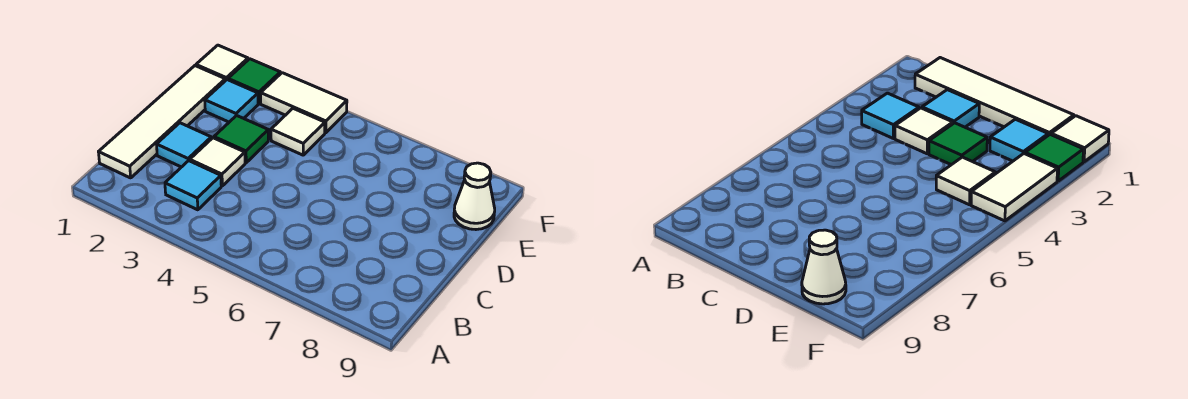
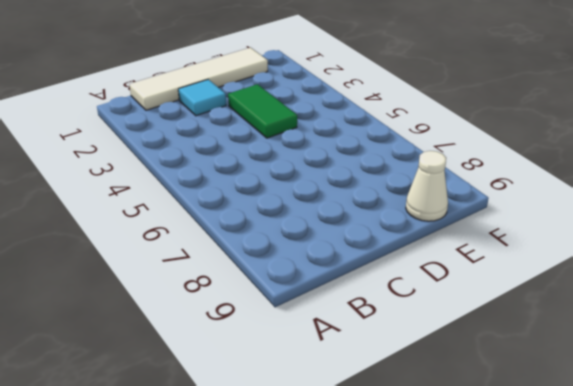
green tile D3:D4 level 1 -> green tile D3 level 1
none -> cyan tile B3 level 1
none -> white tile C3 level 1

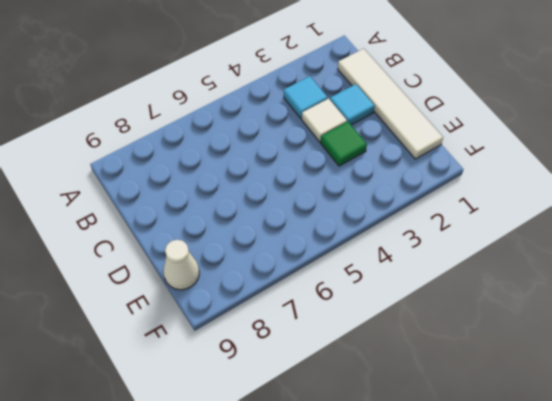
none -> cyan tile E2 level 1
none -> white tile E4 level 1

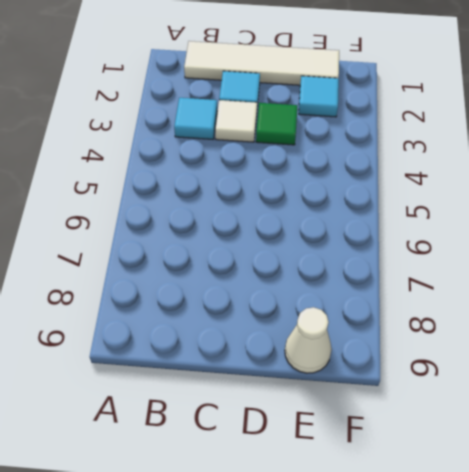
none -> white tile E4 level 1
none -> white tile F1 level 1

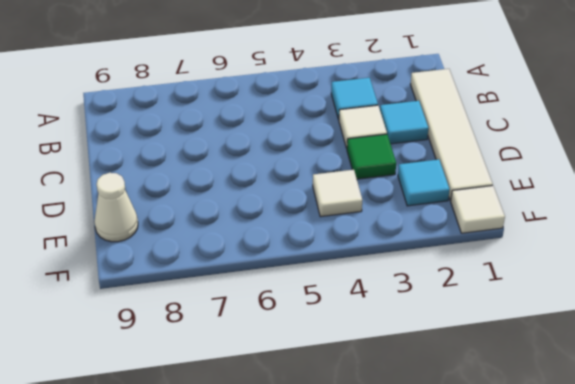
none -> green tile F2 level 1
none -> white tile F3:F4 level 1

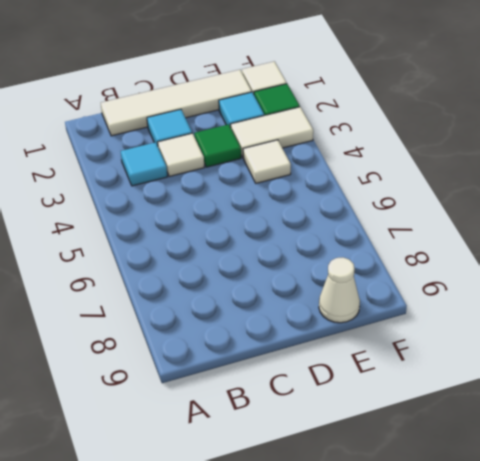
white tile E3:F3 level 1 -> white tile F3:F4 level 1

